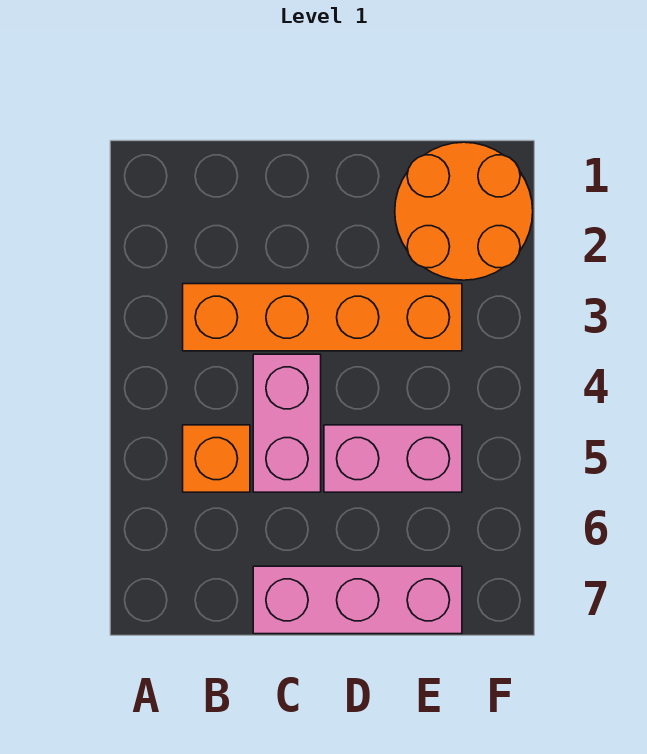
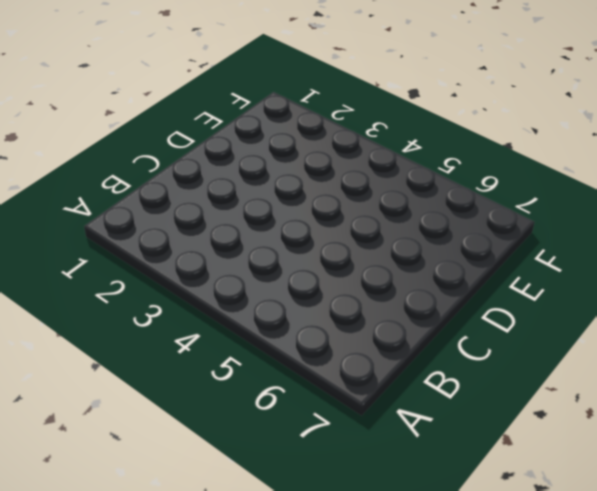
none -> orange brick B3:E3 level 1
none -> orange brick B5 level 1

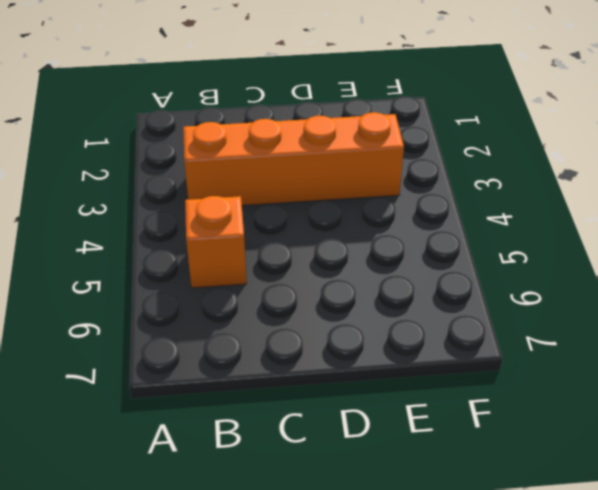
none -> pink brick C4:C5 level 1
none -> pink brick C7:E7 level 1

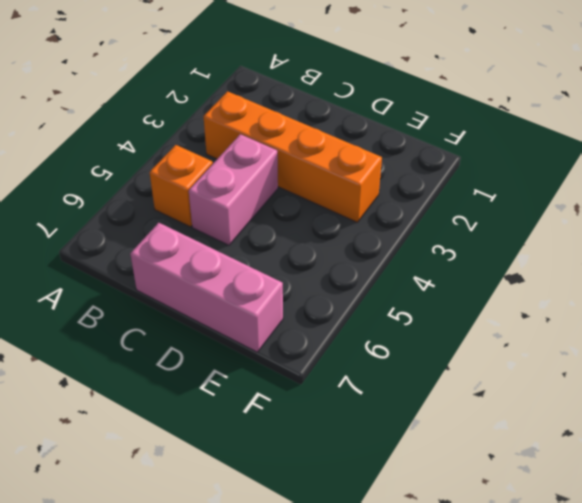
none -> pink brick D5:E5 level 1
none -> orange round brick E1:F2 level 1

